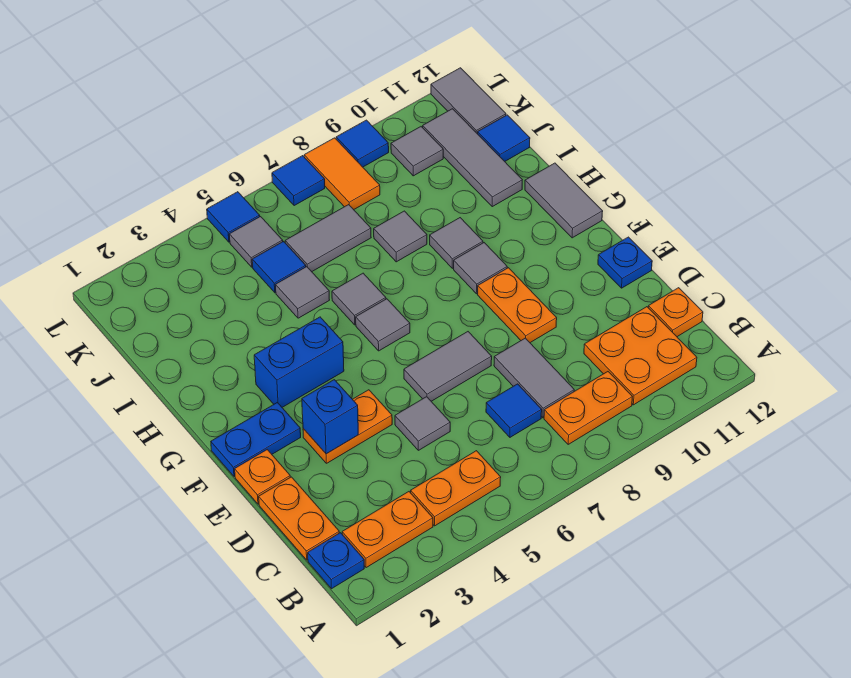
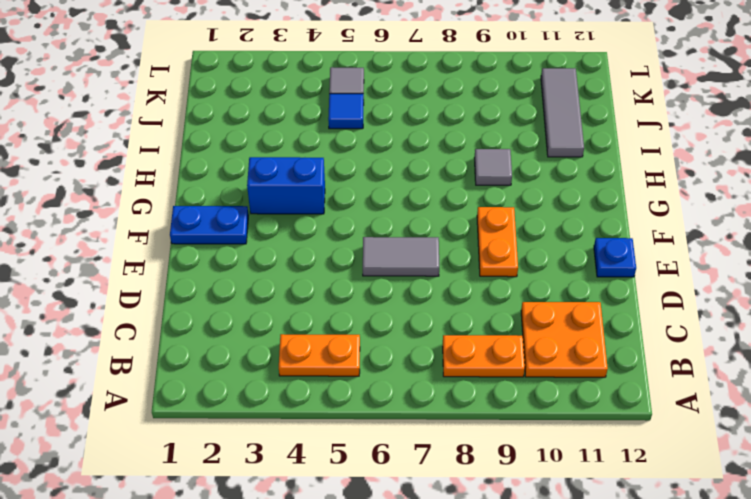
none -> blue plate B1 level 1
none -> orange plate B2:B3 level 1
none -> orange plate C1:D1 level 1
none -> blue tile C7 level 1

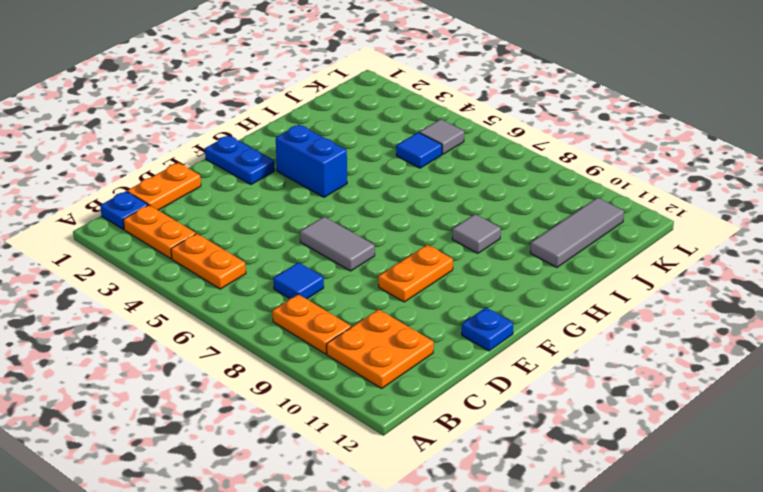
none -> grey tile C8:D8 level 1
none -> orange plate C12 level 1
none -> grey tile D5 level 1
none -> orange plate E1 level 1

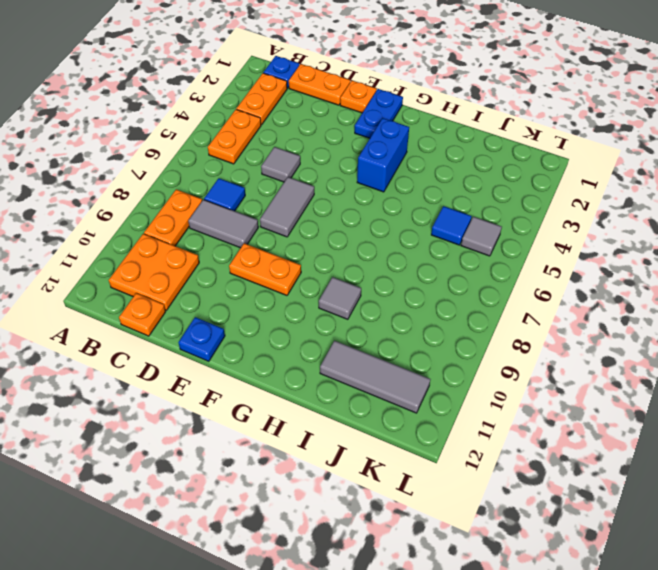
none -> orange plate E3:E4 level 1
none -> grey tile G6 level 1
none -> grey tile G9 level 1
none -> grey tile G12:H12 level 1

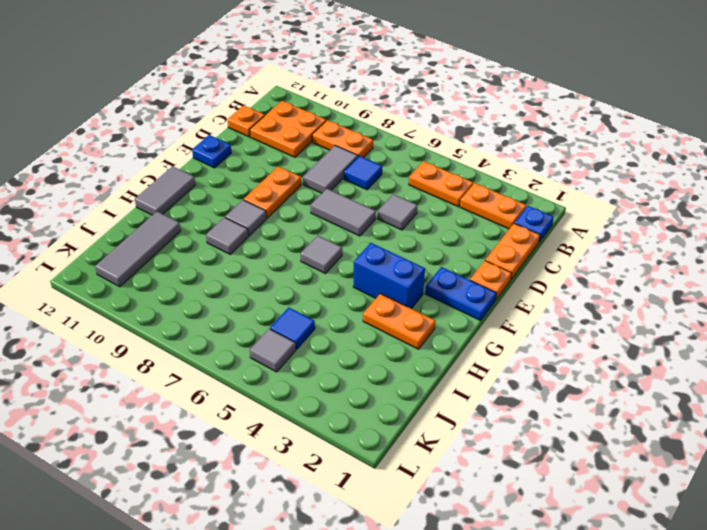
orange plate H2:H3 level 1 -> orange plate E3:E4 level 1
none -> grey tile H6 level 1
none -> grey tile I5 level 1
none -> grey tile I8 level 1
none -> grey tile J6:J7 level 1

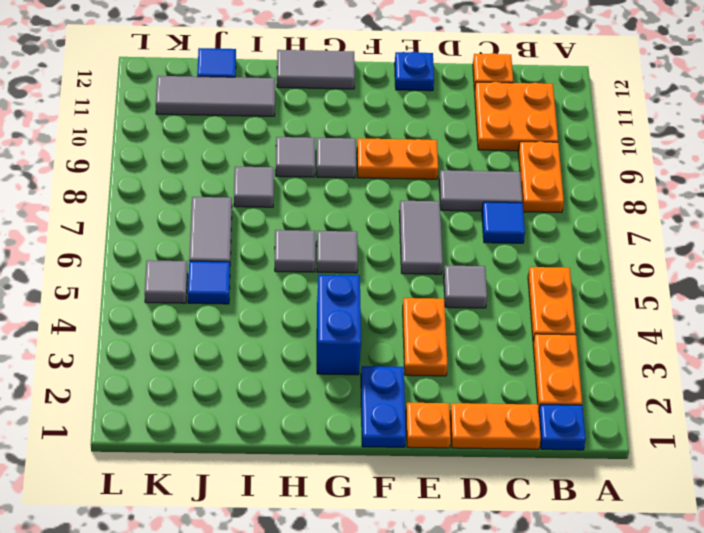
none -> grey tile I5 level 1
none -> orange tile K8:L8 level 1
none -> grey tile K10 level 1
none -> grey tile K12:L12 level 1

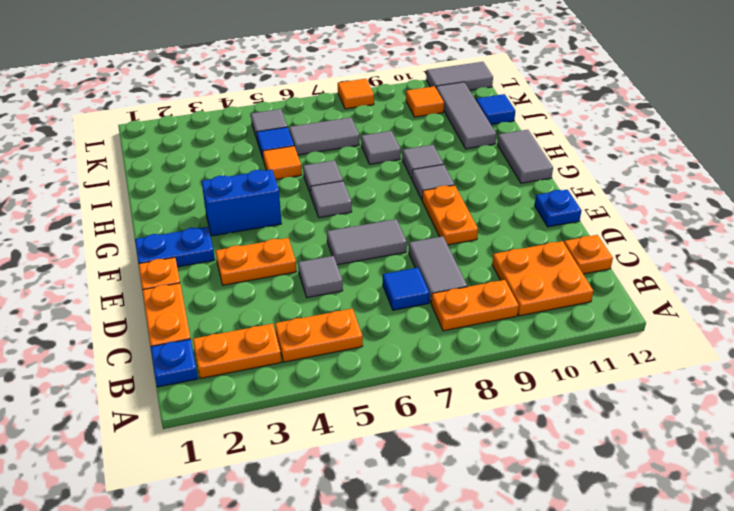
orange tile I5 level 1 -> grey tile I5 level 1
orange tile K10 level 1 -> grey tile K10 level 1
orange tile L8 level 1 -> orange tile K8:L8 level 1
grey tile L11:L12 level 1 -> grey tile K12:L12 level 1
none -> blue tile L5 level 1
none -> blue tile L7 level 1
none -> blue tile L9 level 1
none -> blue brick E3 level 2

